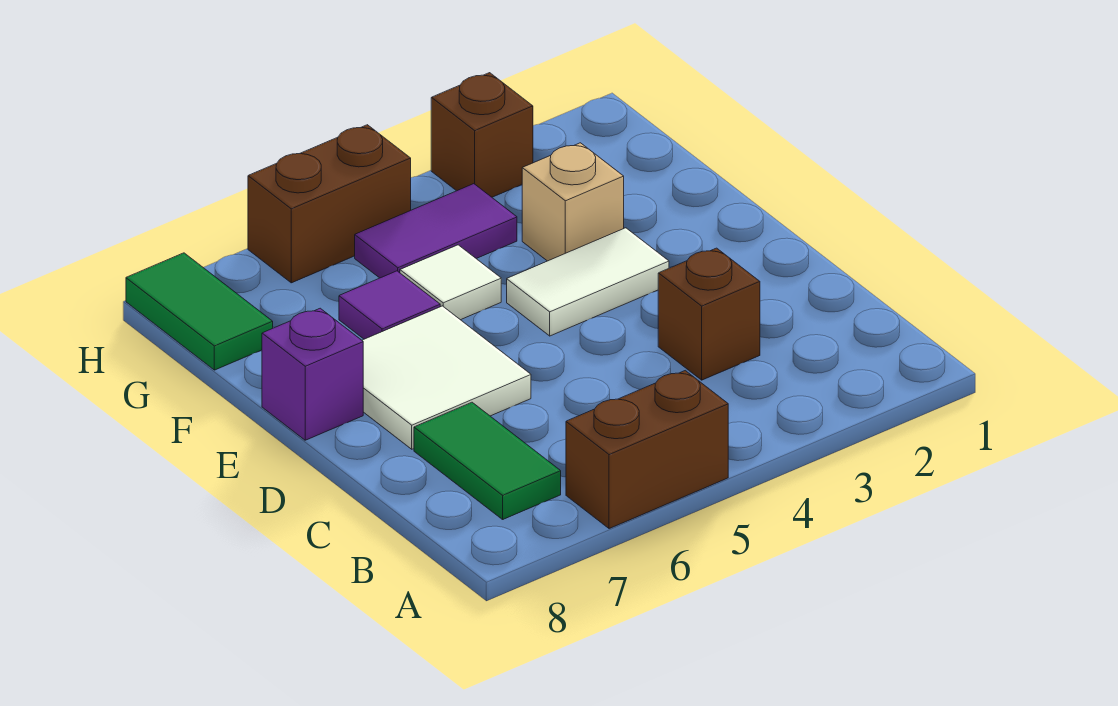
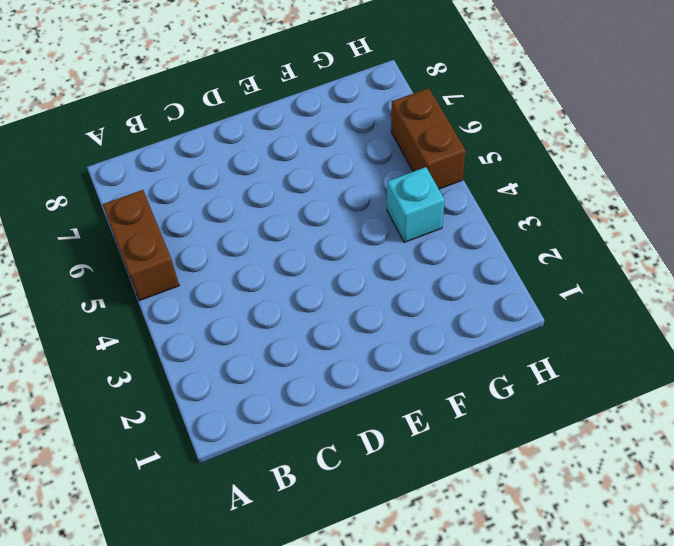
cyan brick G4 level 1 -> purple tile G4:G5 level 1
none -> green tile B7:C7 level 1
none -> brown brick C3 level 1
none -> white tile D6:E7 level 1

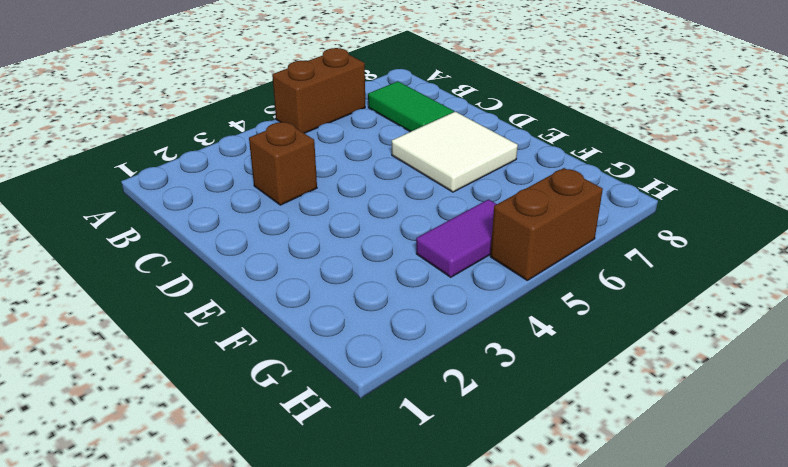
none -> white tile E3:E4 level 1
none -> purple brick E8 level 1
none -> tan brick F3 level 1

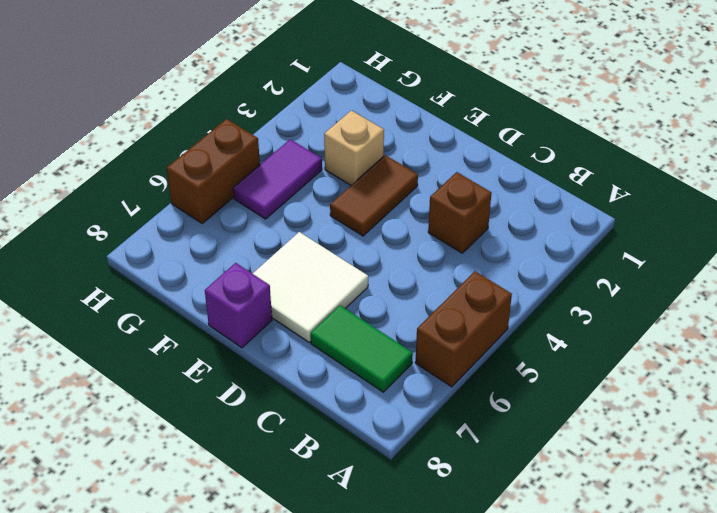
brown tile E3:E4 level 1 -> white tile E3:E4 level 1
none -> white tile F5 level 1
none -> purple tile F6 level 1
none -> green tile G8:H8 level 1

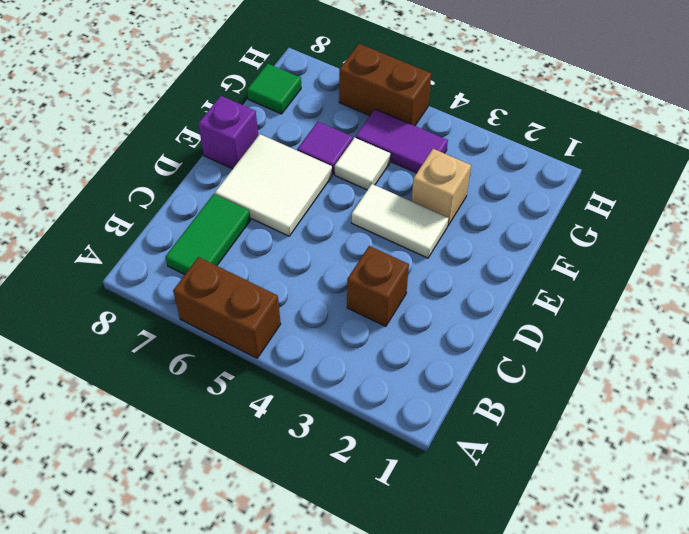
green tile G8 level 1 -> green tile G8:H8 level 1
none -> brown brick H3 level 1

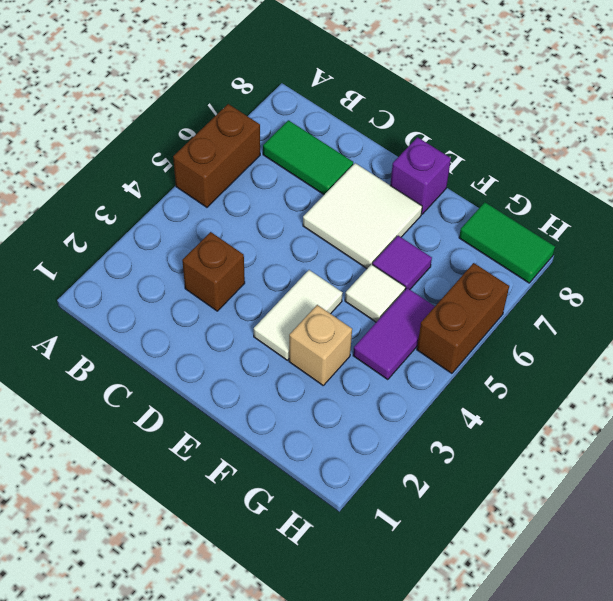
none -> brown brick H3 level 1

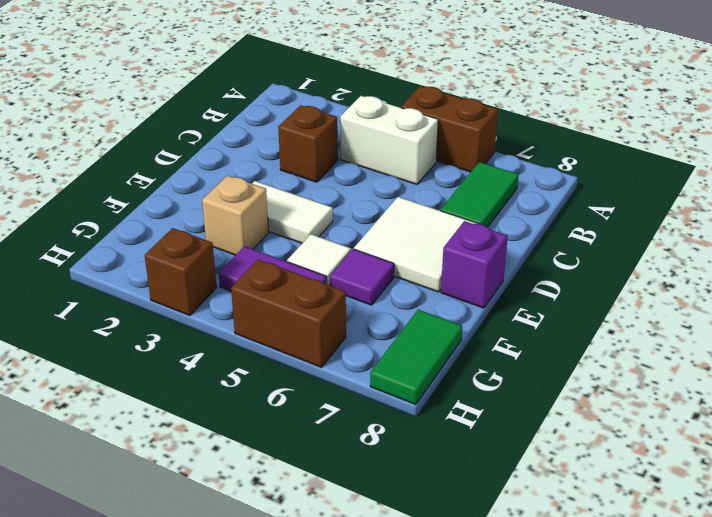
white brick B4:B5 level 1 -> none

